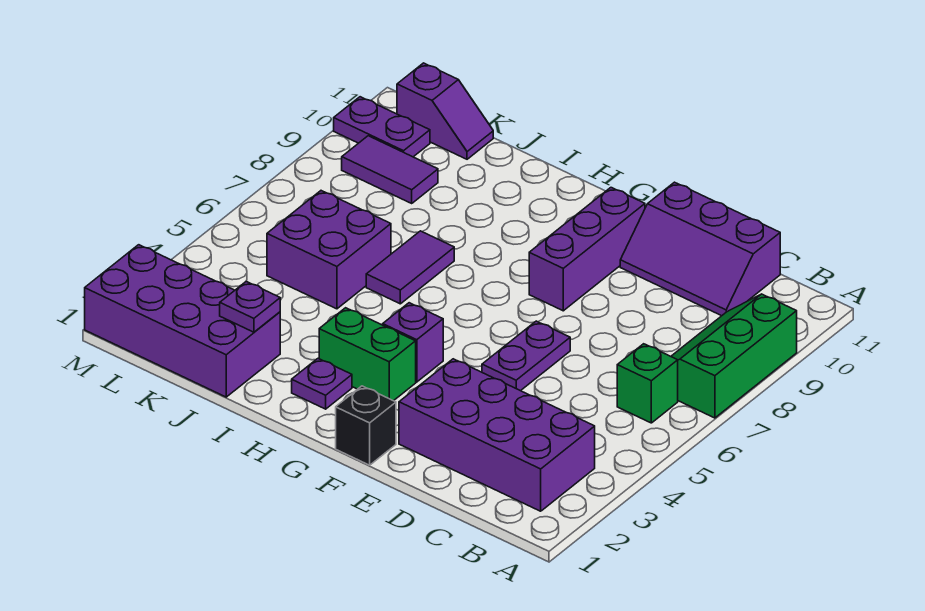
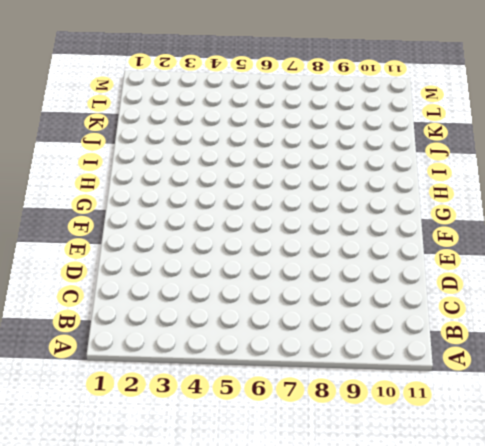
none -> green slope A7:B9 level 1 top A
none -> purple brick B2:E3 level 1
none -> green brick B6 level 1

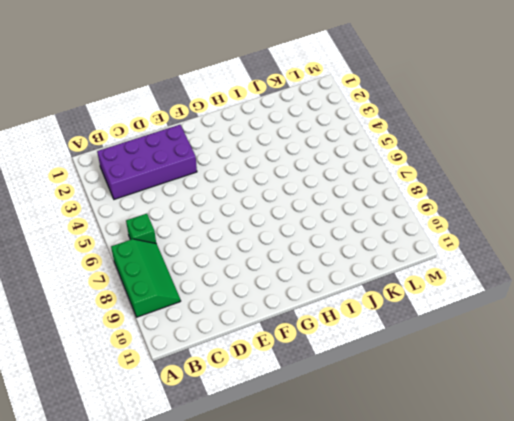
none -> purple slope C10:E11 level 1 top 11
none -> purple plate E5:E6 level 1
none -> black brick F1 level 1

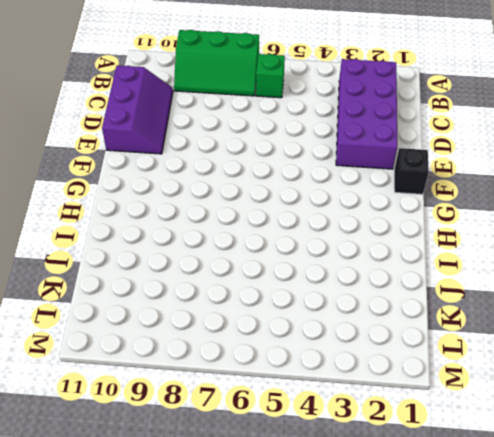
none -> purple plate E5:E6 level 1
none -> purple brick F8:F10 level 1
none -> green brick G3:H3 level 1

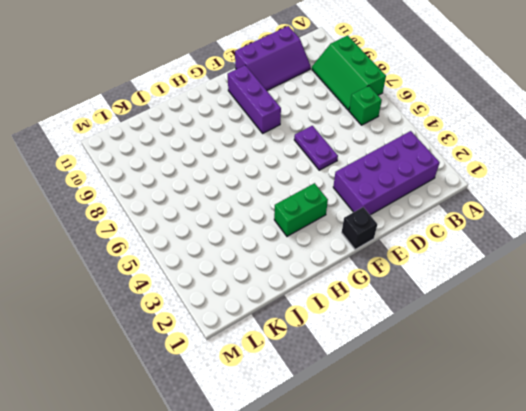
none -> purple brick G4 level 1
none -> purple plate H2 level 1
none -> purple tile I6:I7 level 1

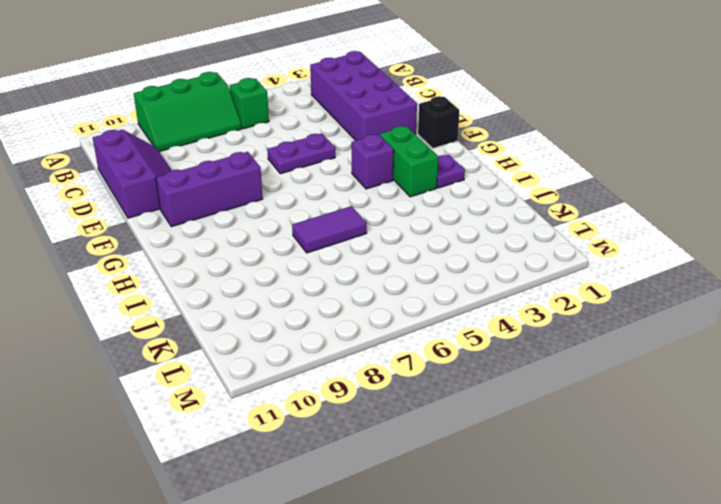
none -> purple brick J1:M2 level 1
none -> purple brick J5:K6 level 1
none -> purple tile K9:L9 level 1

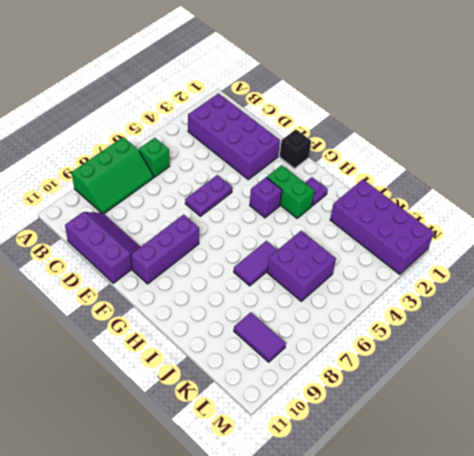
none -> purple slope K11:L11 level 1 top L
none -> purple plate L10:M10 level 1
none -> purple plate J2 level 2

